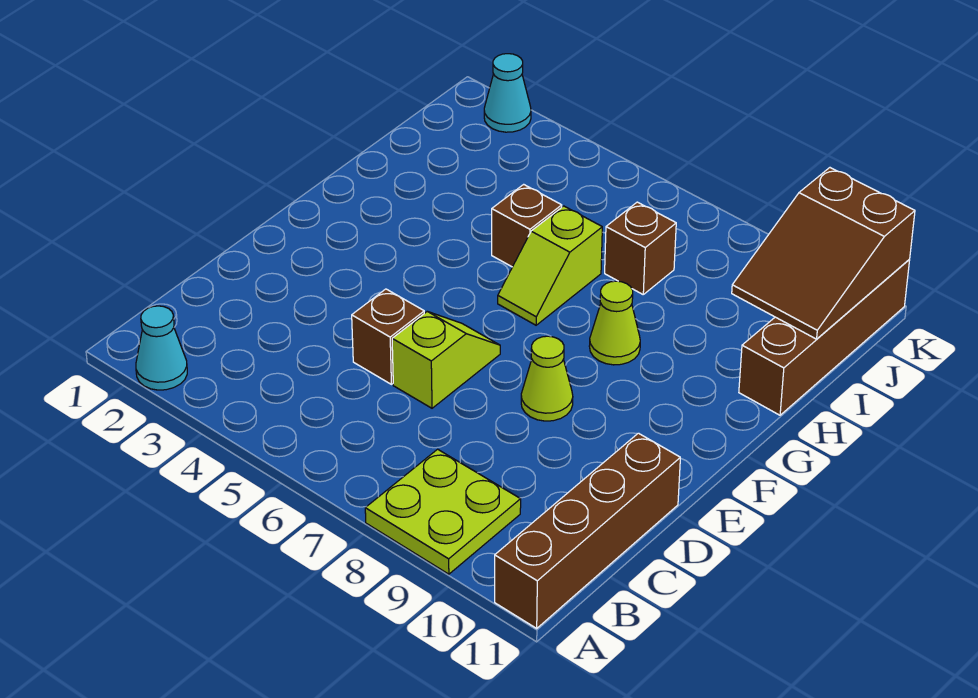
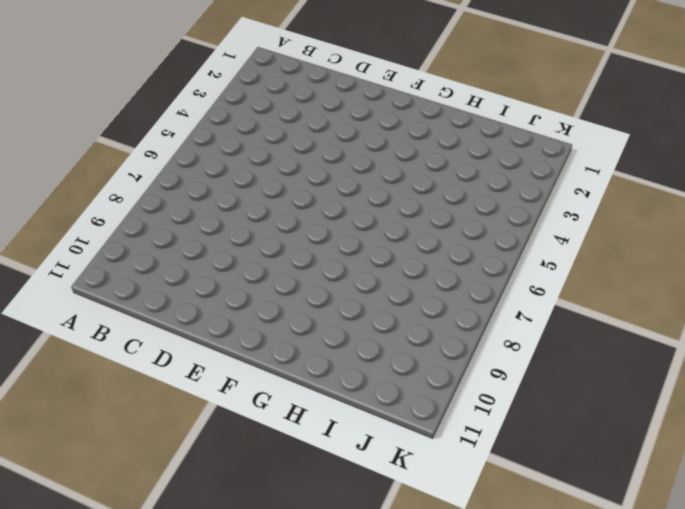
none -> cyan cone A2 level 1
none -> lime plate A8:B9 level 1
none -> brown brick A11:D11 level 1

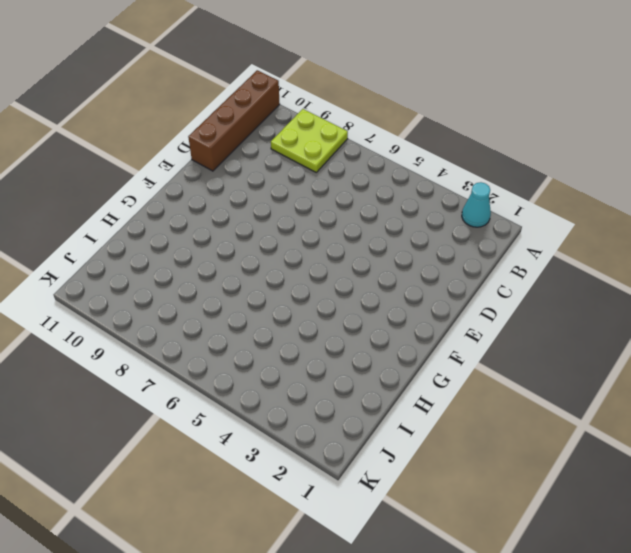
none -> brown brick D5 level 1
none -> lime slope D6:E6 level 1 top D
none -> lime cone E8 level 1

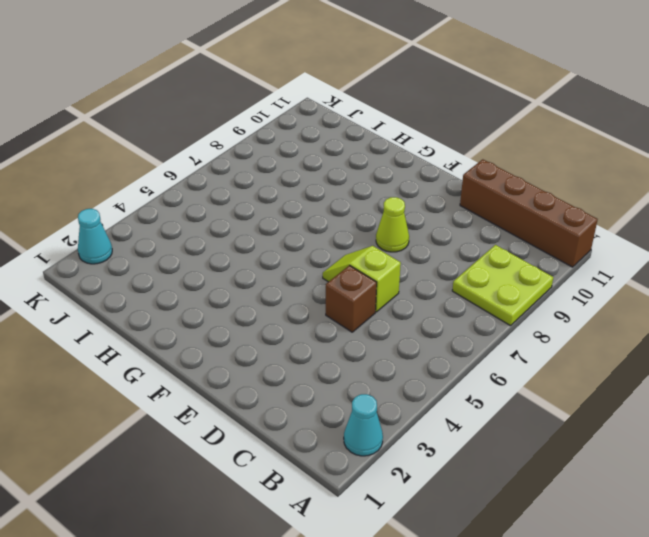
none -> lime slope G6:H6 level 1 top H
none -> lime cone G8 level 1
none -> brown brick H5 level 1

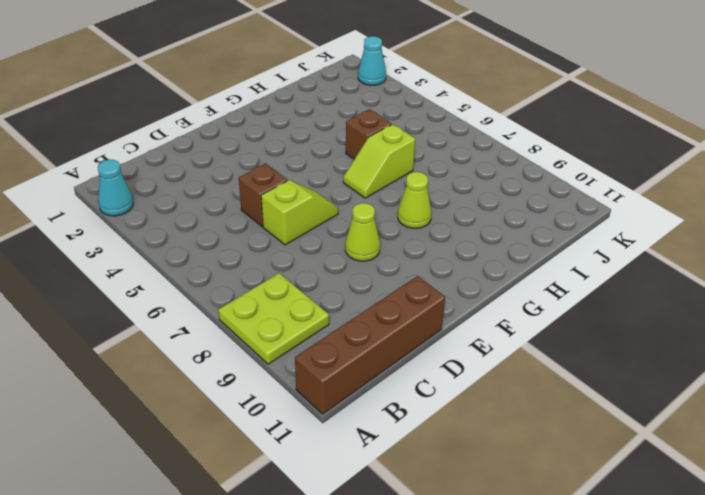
none -> brown brick H11:K11 level 1
none -> brown brick I7 level 1
none -> brown slope I10:K11 level 2 top K

